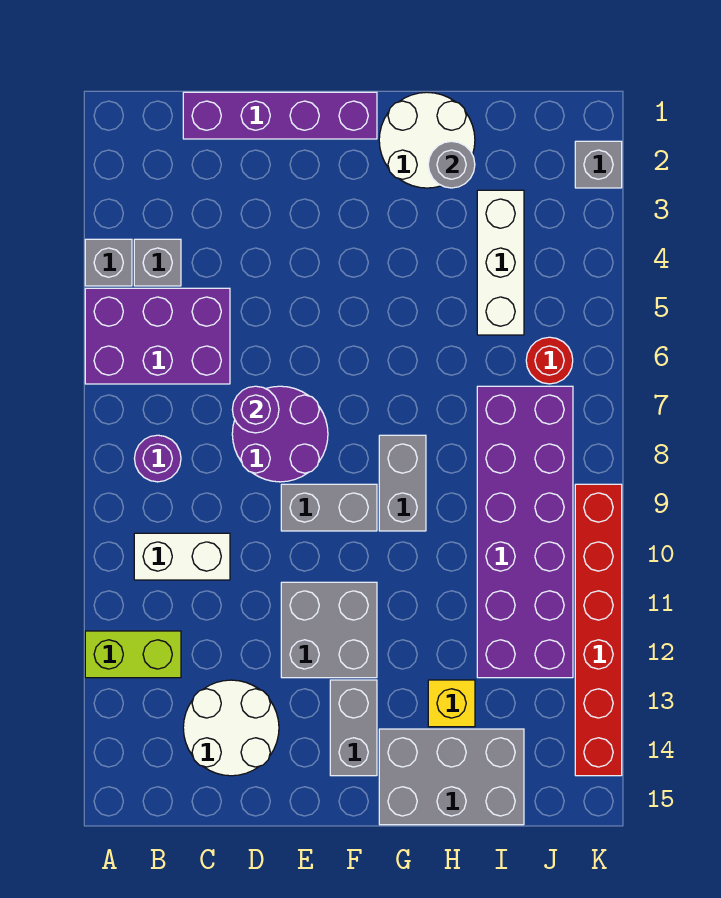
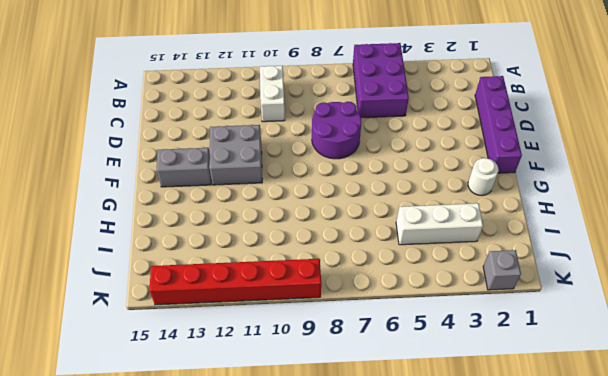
white round brick G2 level 1 -> white round brick G1:H2 level 1
none -> grey brick A4 level 1
none -> lime brick A12:B12 level 1
none -> grey brick B4 level 1

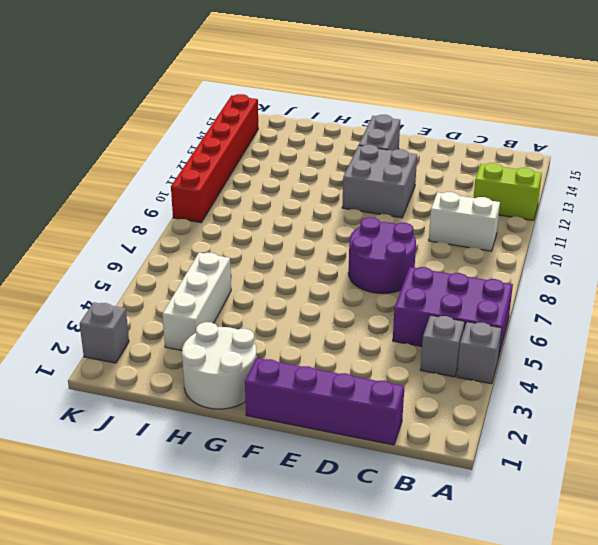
none -> purple round brick B8 level 1
none -> white round brick C13:D14 level 1
none -> grey brick E9:F9 level 1

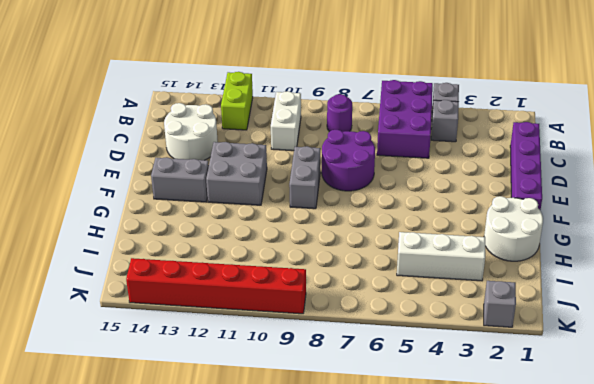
none -> grey brick G8:G9 level 1
none -> grey brick G14:I15 level 1
none -> yellow brick H13 level 1

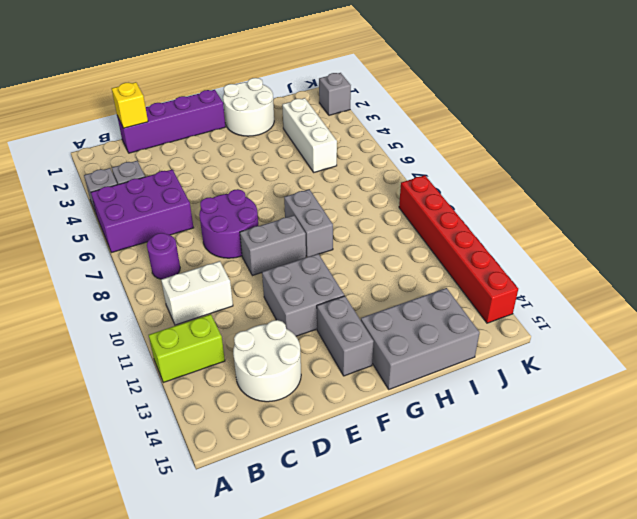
yellow brick C1 level 2 -> yellow brick H13 level 1
none -> purple brick I7:J12 level 1
none -> red round brick J6 level 1
none -> purple round brick D7 level 2

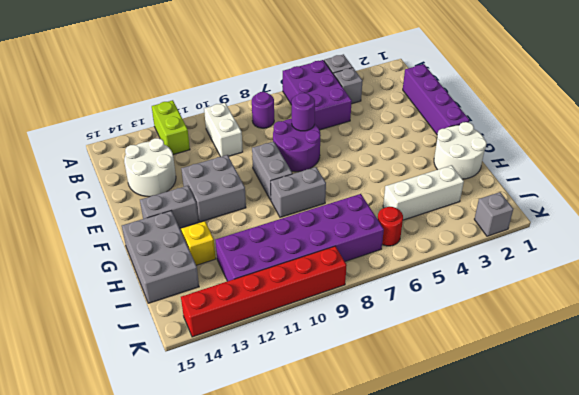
none -> grey round brick H2 level 2

